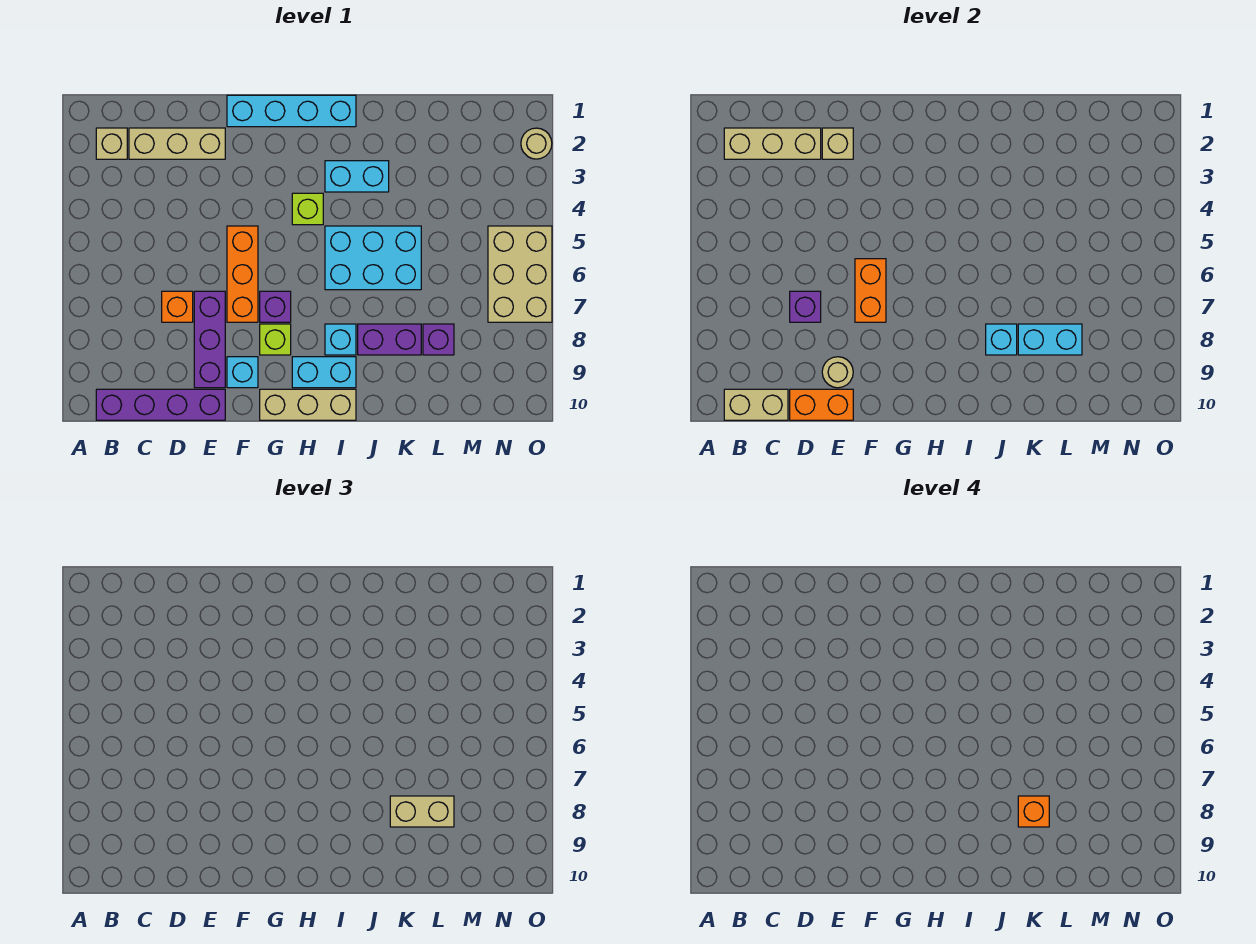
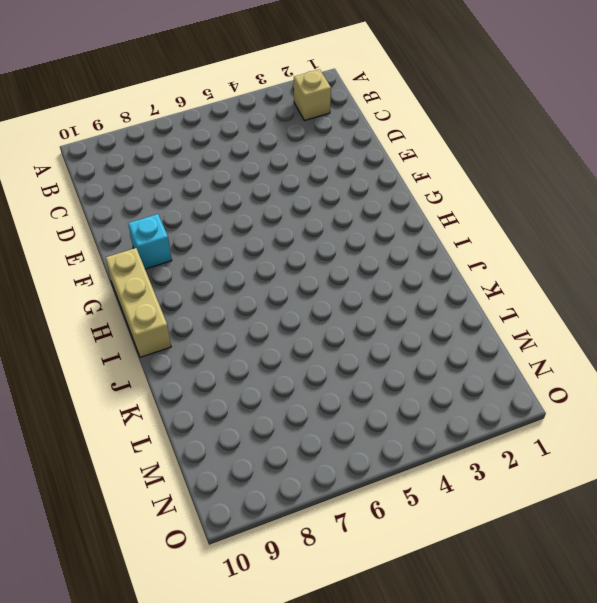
none -> purple brick B10:E10 level 1
none -> tan brick C2:E2 level 1
none -> orange brick D7 level 1
none -> purple brick E7:E9 level 1

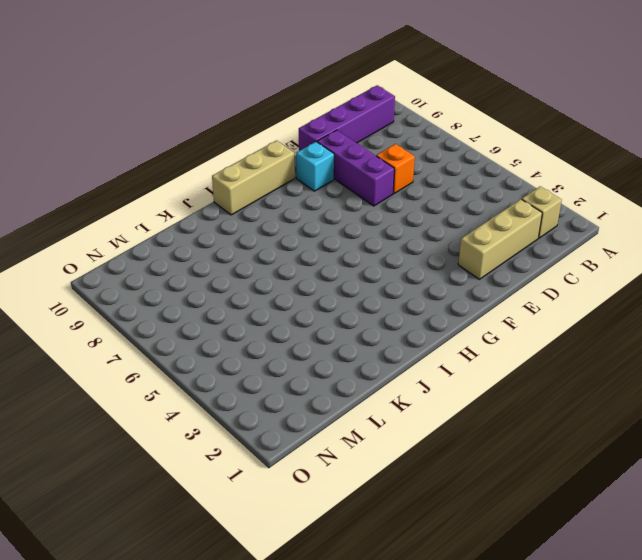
none -> cyan brick F1:I1 level 1
none -> orange brick F5:F7 level 1
none -> purple brick G7 level 1
none -> lime brick G8 level 1

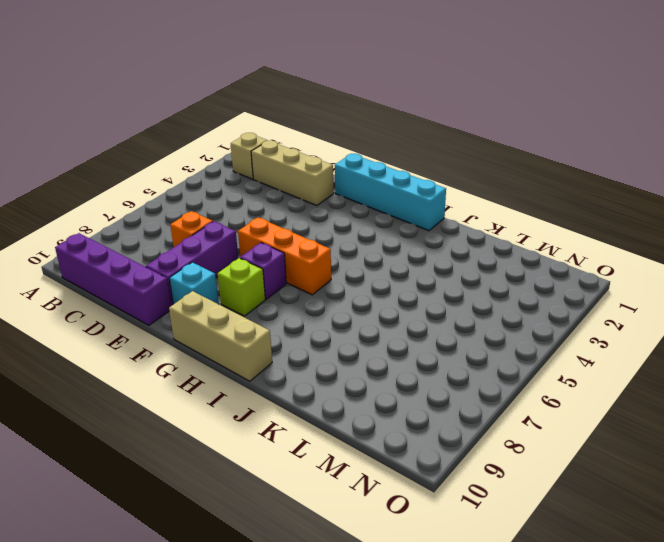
orange brick F6:H6 level 1 -> orange brick F5:F7 level 1
none -> lime brick H4 level 1
none -> cyan brick H9:I9 level 1
none -> cyan brick I3:J3 level 1
none -> cyan brick I5:K6 level 1

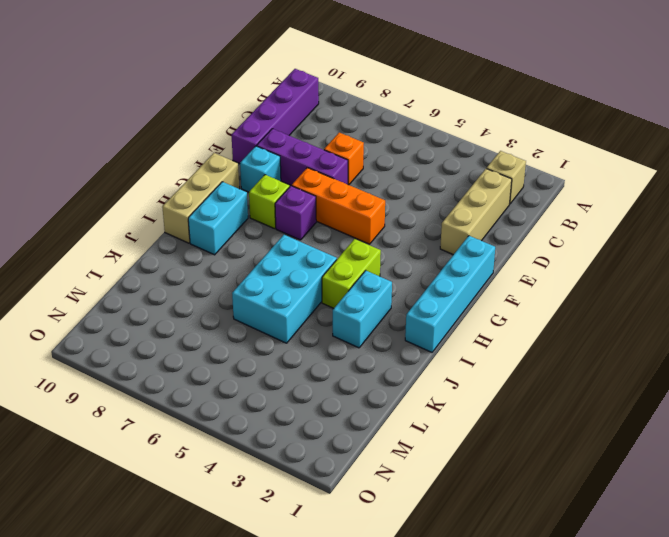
lime brick H4:I4 level 1 -> lime brick H4 level 1
none -> cyan brick I8 level 1
none -> purple brick J8:K8 level 1
none -> purple brick L8 level 1
none -> tan brick N5:O7 level 1

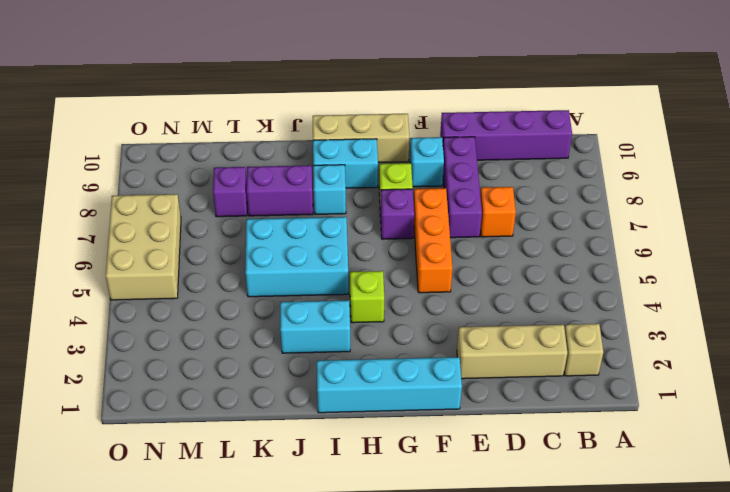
none -> tan round brick O2 level 1
none -> tan brick B2:D2 level 2
none -> tan brick B10:C10 level 2
none -> purple brick D7 level 2

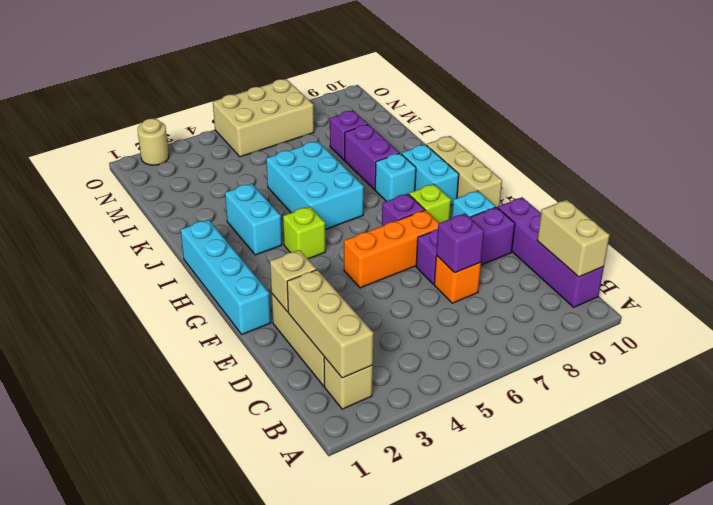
none -> orange brick D10:E10 level 2
none -> tan round brick E9 level 2
none -> orange brick F6:F7 level 2
none -> cyan brick J8 level 2

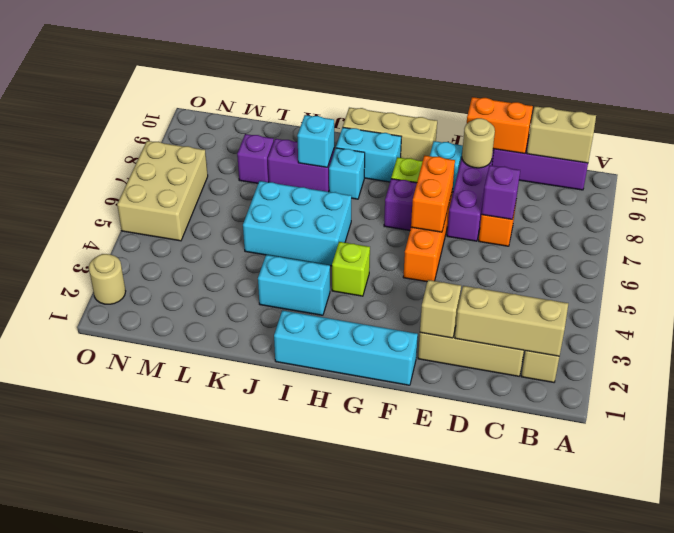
none -> cyan brick K8:L8 level 2
none -> tan brick K8:L8 level 3
none -> orange brick K8 level 4

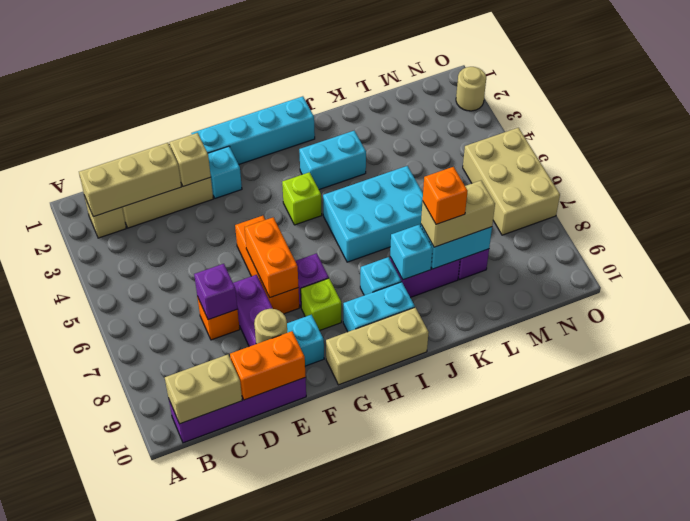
cyan brick F2 level 1 -> none

